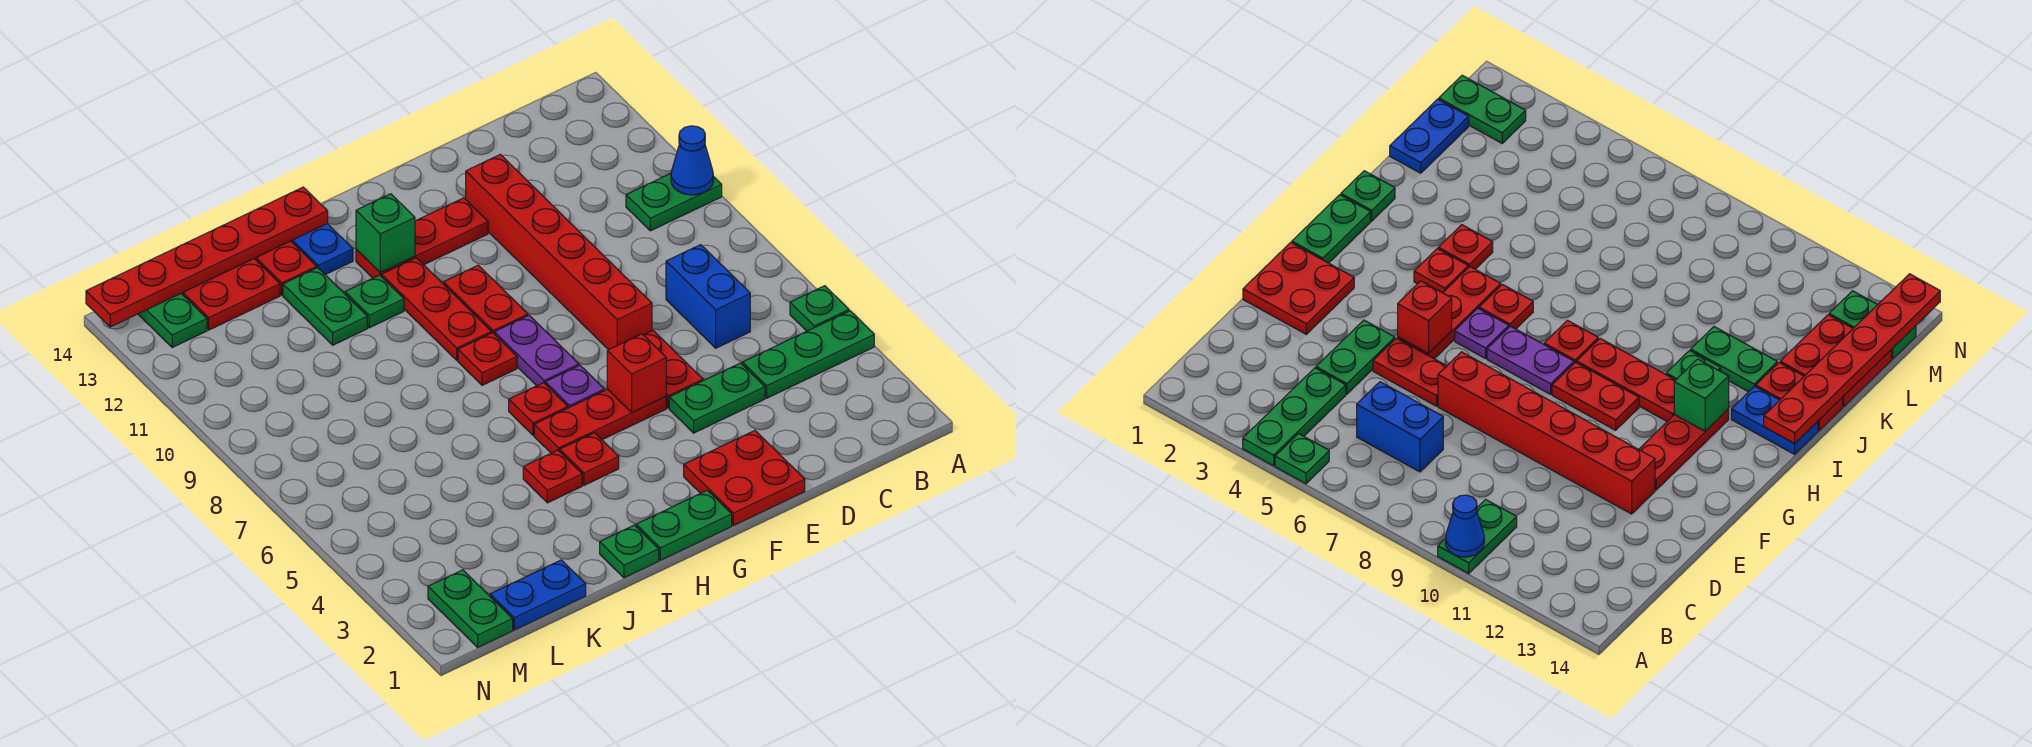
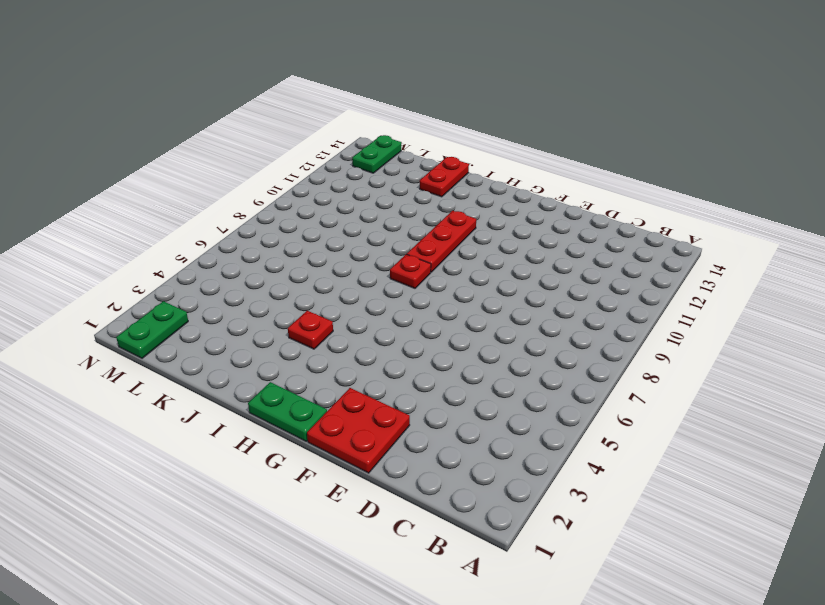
none -> green plate A4:C4 level 1
none -> green plate A5 level 1
none -> green plate A10:B10 level 1
none -> blue brick C6:C7 level 1

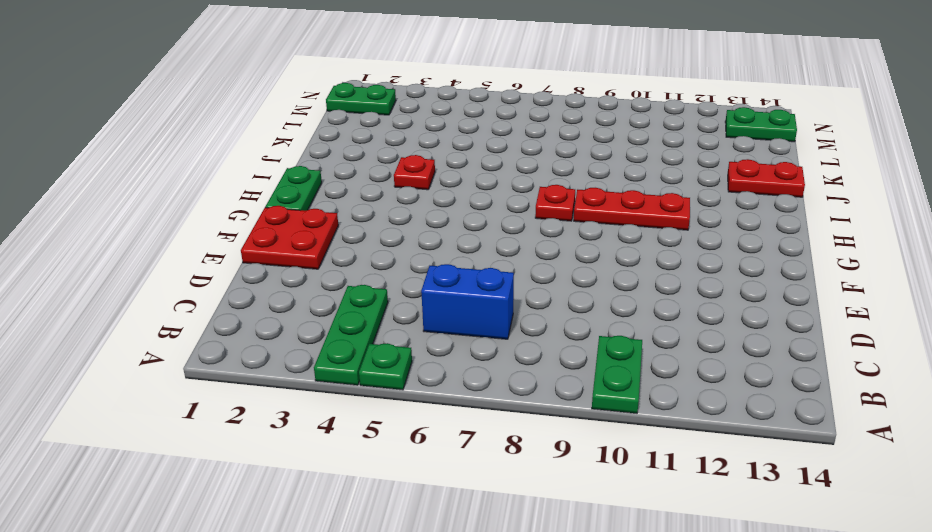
none -> green plate D4:E4 level 1
none -> red plate E5:E6 level 1
none -> red brick E7:E12 level 1
none -> red plate F5:H5 level 1

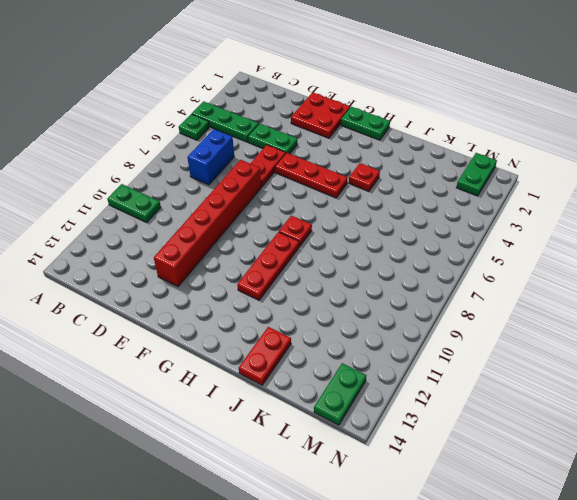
none -> red plate F12:H12 level 1
none -> purple plate G6 level 1
none -> purple plate G7:G8 level 1
none -> red plate G9:G10 level 1

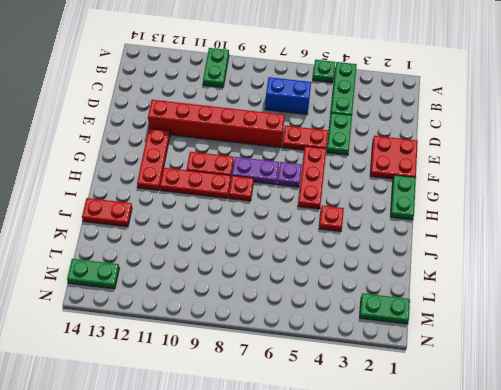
none -> red plate H4 level 1
none -> red plate H6 level 1
none -> green plate I1 level 1
none -> green plate I11 level 1

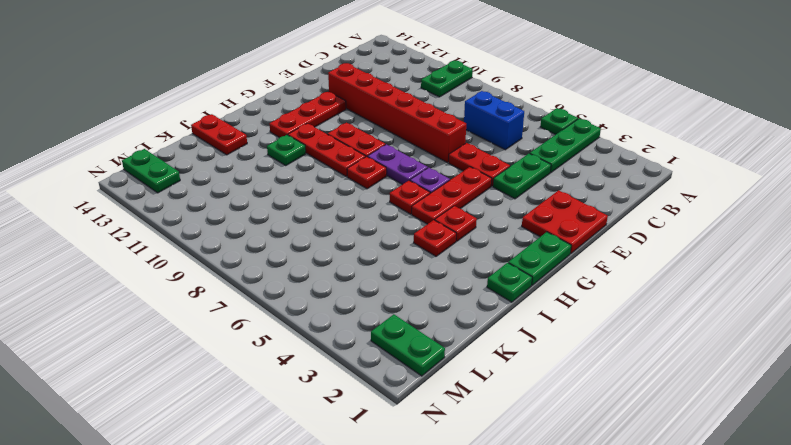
none -> blue plate I13:I14 level 1
none -> green plate J11:J12 level 1
none -> blue plate K1:L1 level 1
none -> red plate K13:L14 level 1

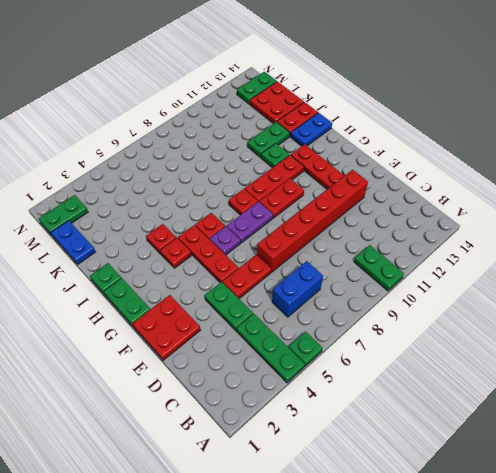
none -> blue cone A10 level 2
none -> red brick F5 level 2
none -> green brick H12 level 2
none -> red plate I14:N14 level 2

